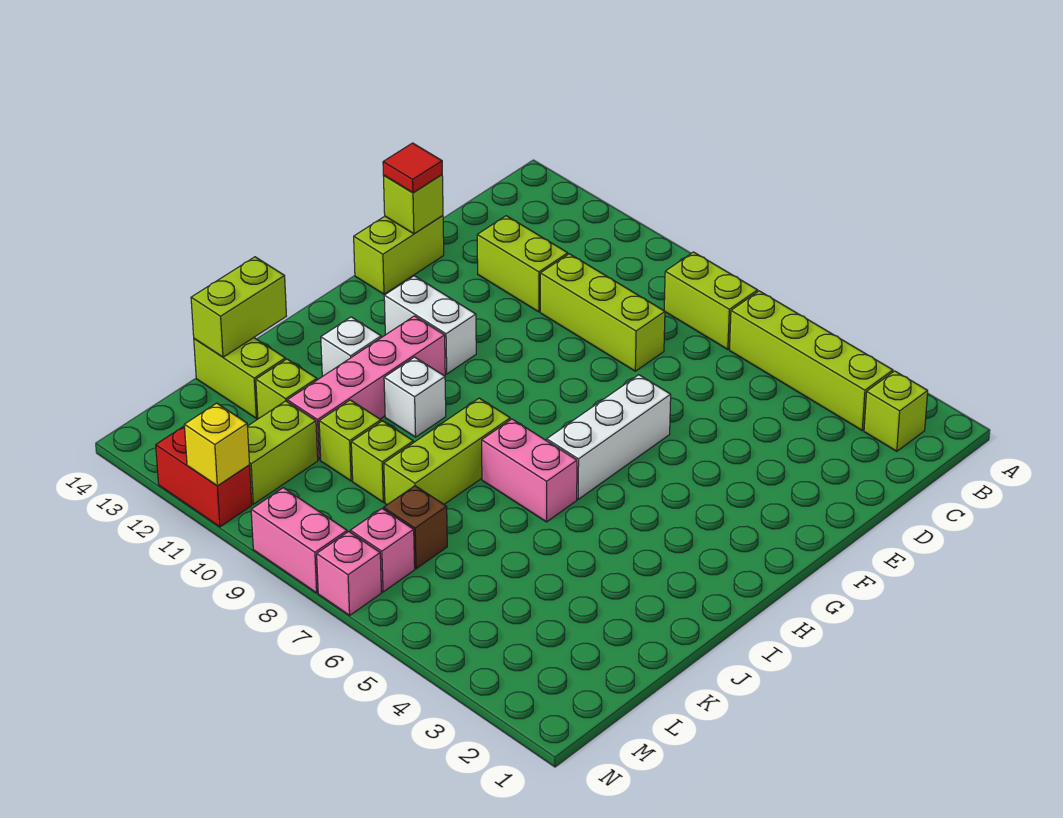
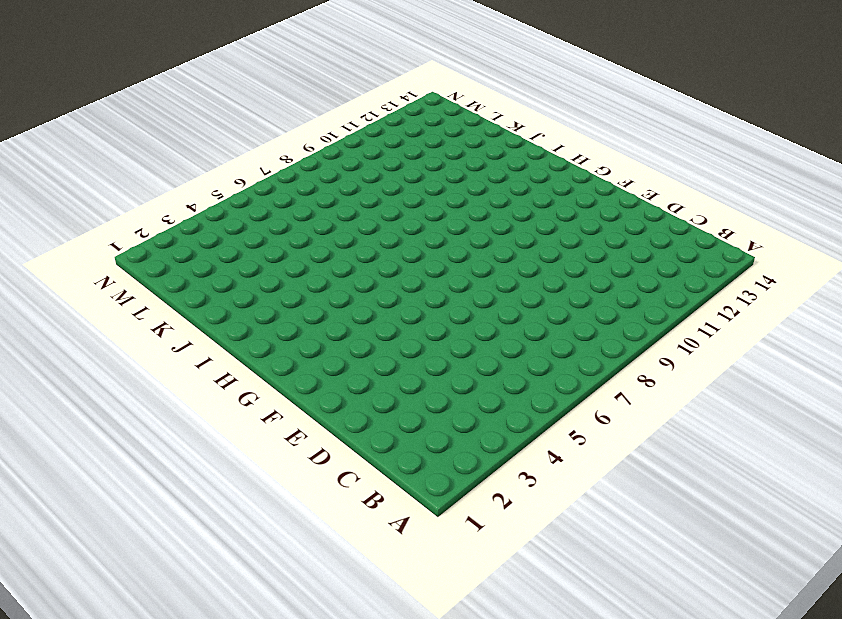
none -> lime brick B2 level 1
none -> lime brick B3:B6 level 1
none -> lime brick B7:B8 level 1

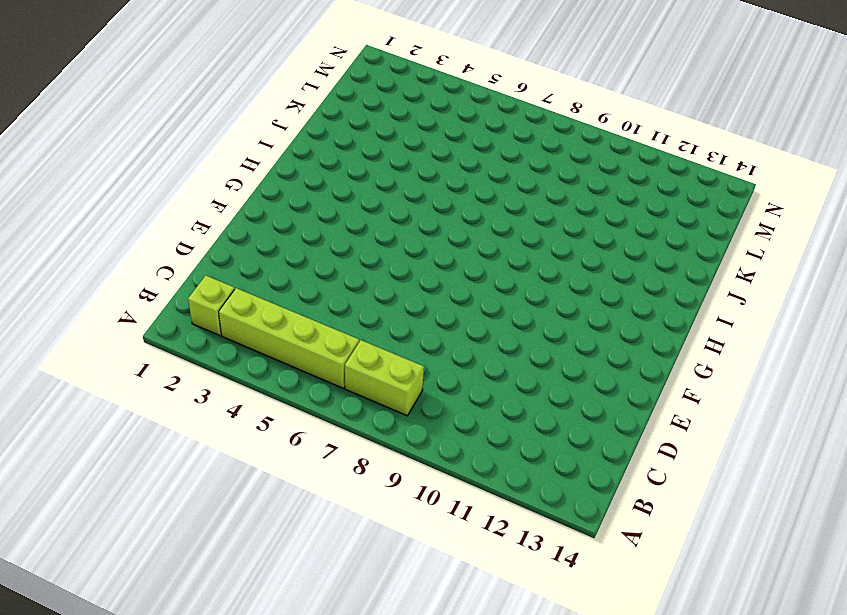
none -> lime brick D8:D10 level 1
none -> lime brick D11:D12 level 1
none -> lime brick E14:F14 level 1

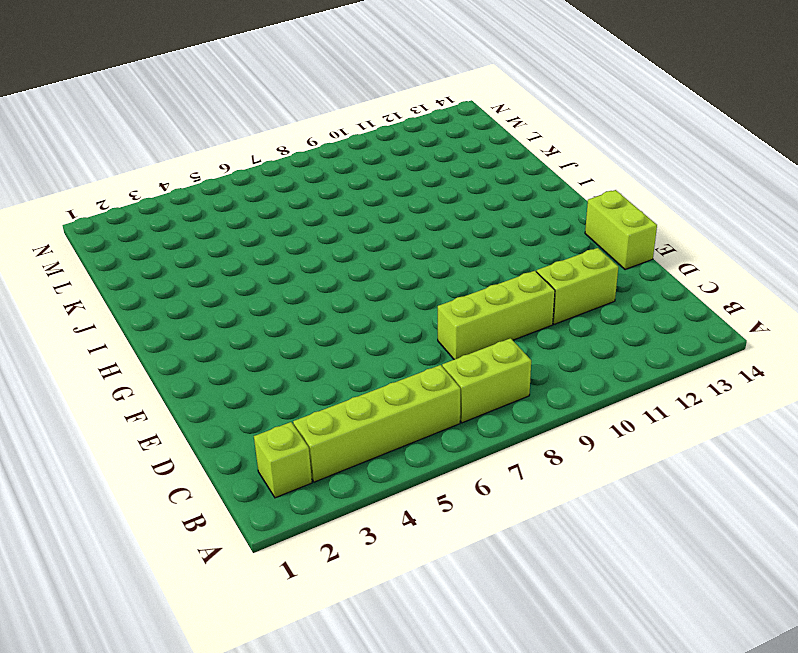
none -> white brick F6:H6 level 1
none -> white brick G11:G12 level 1
none -> pink brick H11:K11 level 1

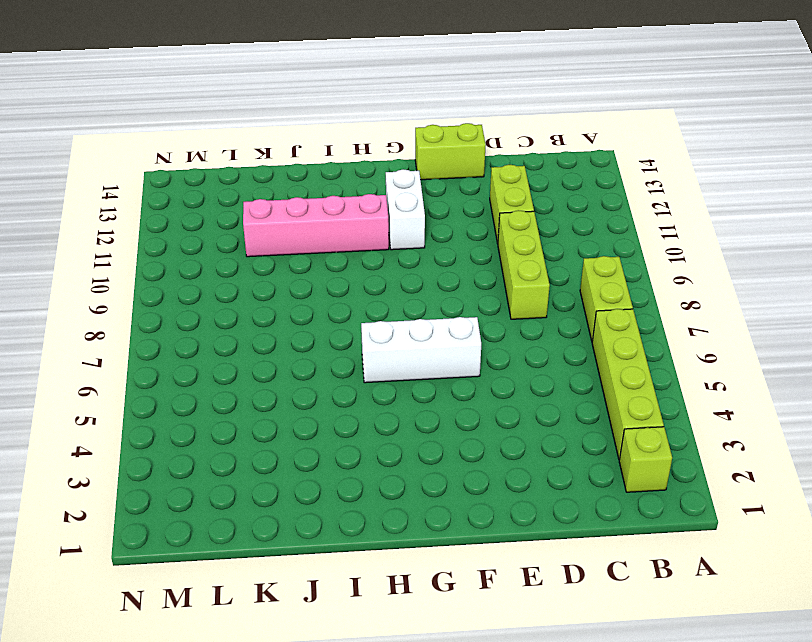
none -> pink brick I6:I7 level 1
none -> lime brick I8:K8 level 1
none -> white brick I10 level 1

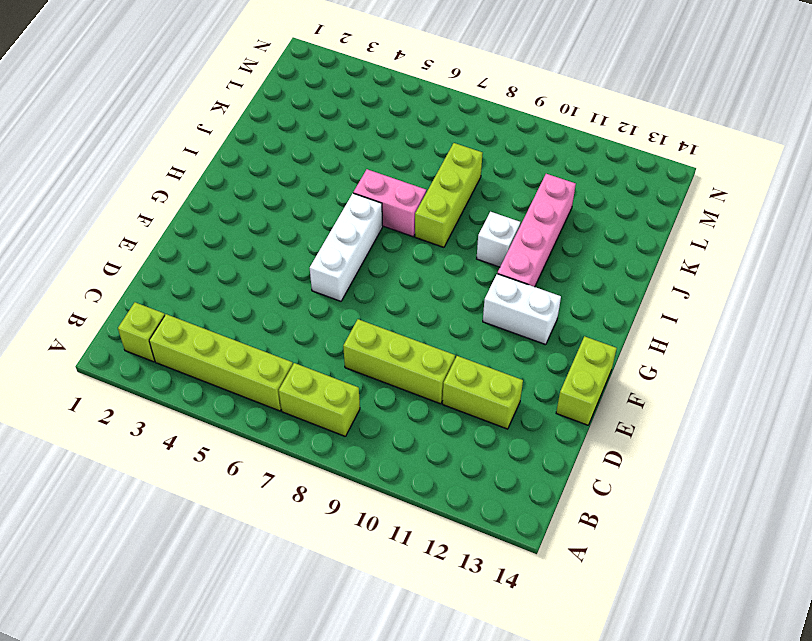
none -> white brick I12 level 1
none -> lime brick K9 level 1
none -> lime brick K10 level 1

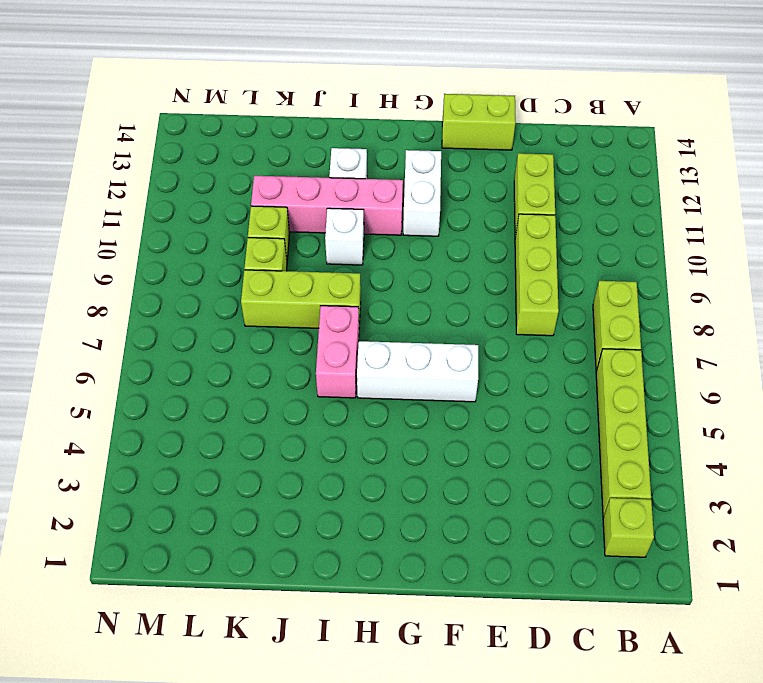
none -> lime brick K12 level 1
none -> lime brick K13:K14 level 1
none -> brown brick L7 level 1

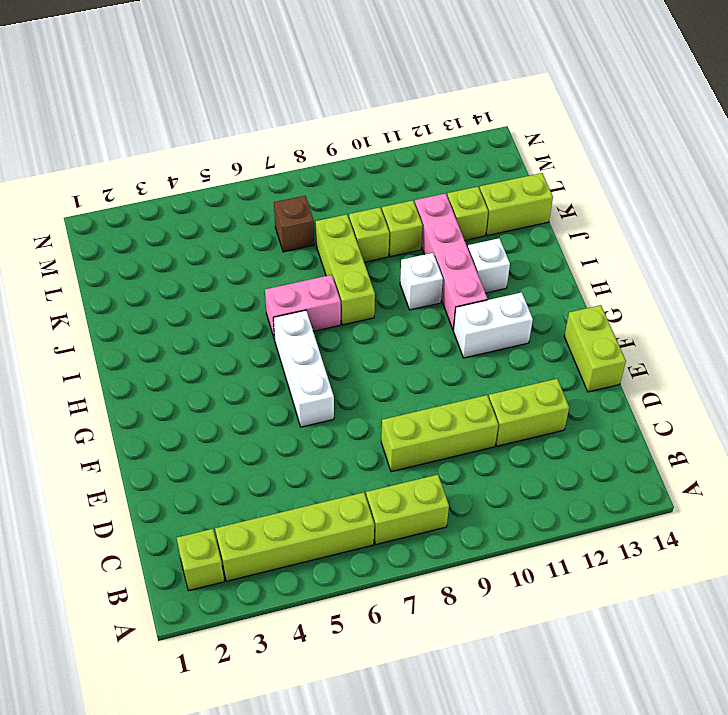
none -> lime brick L11:M11 level 1
none -> pink brick M7 level 1
none -> pink brick N7 level 1

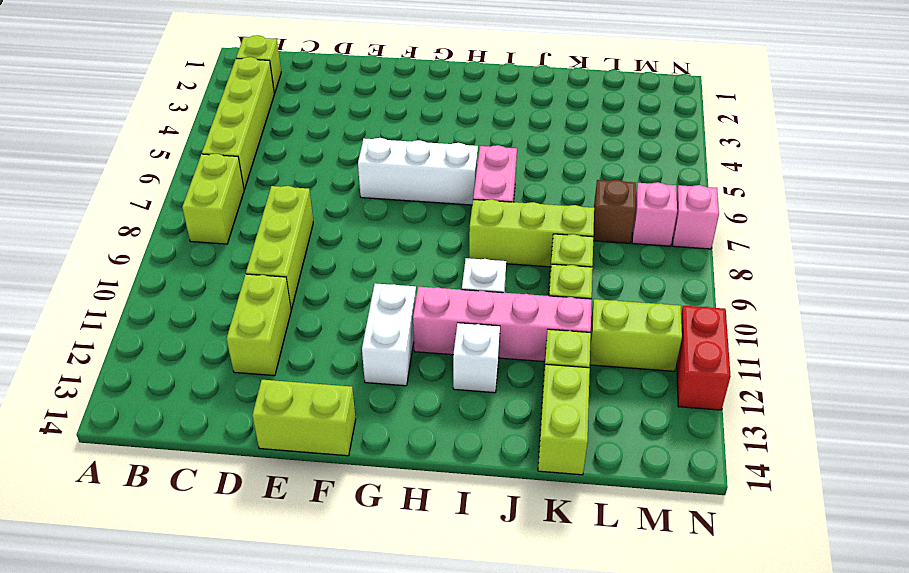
none -> pink brick N8:N9 level 1
none -> lime brick E14 level 2
none -> lime brick J14:K14 level 2

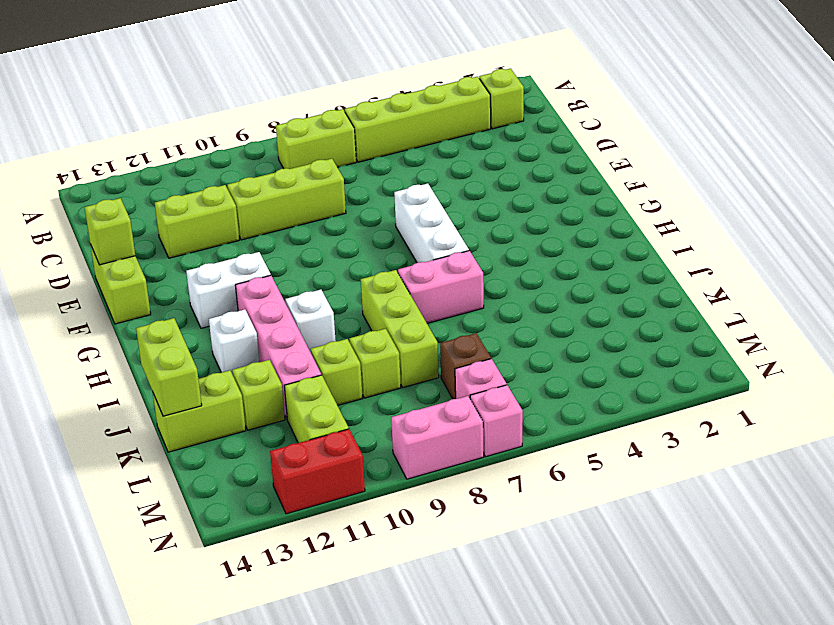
none -> yellow brick N11 level 2
none -> red tile E14 level 3

